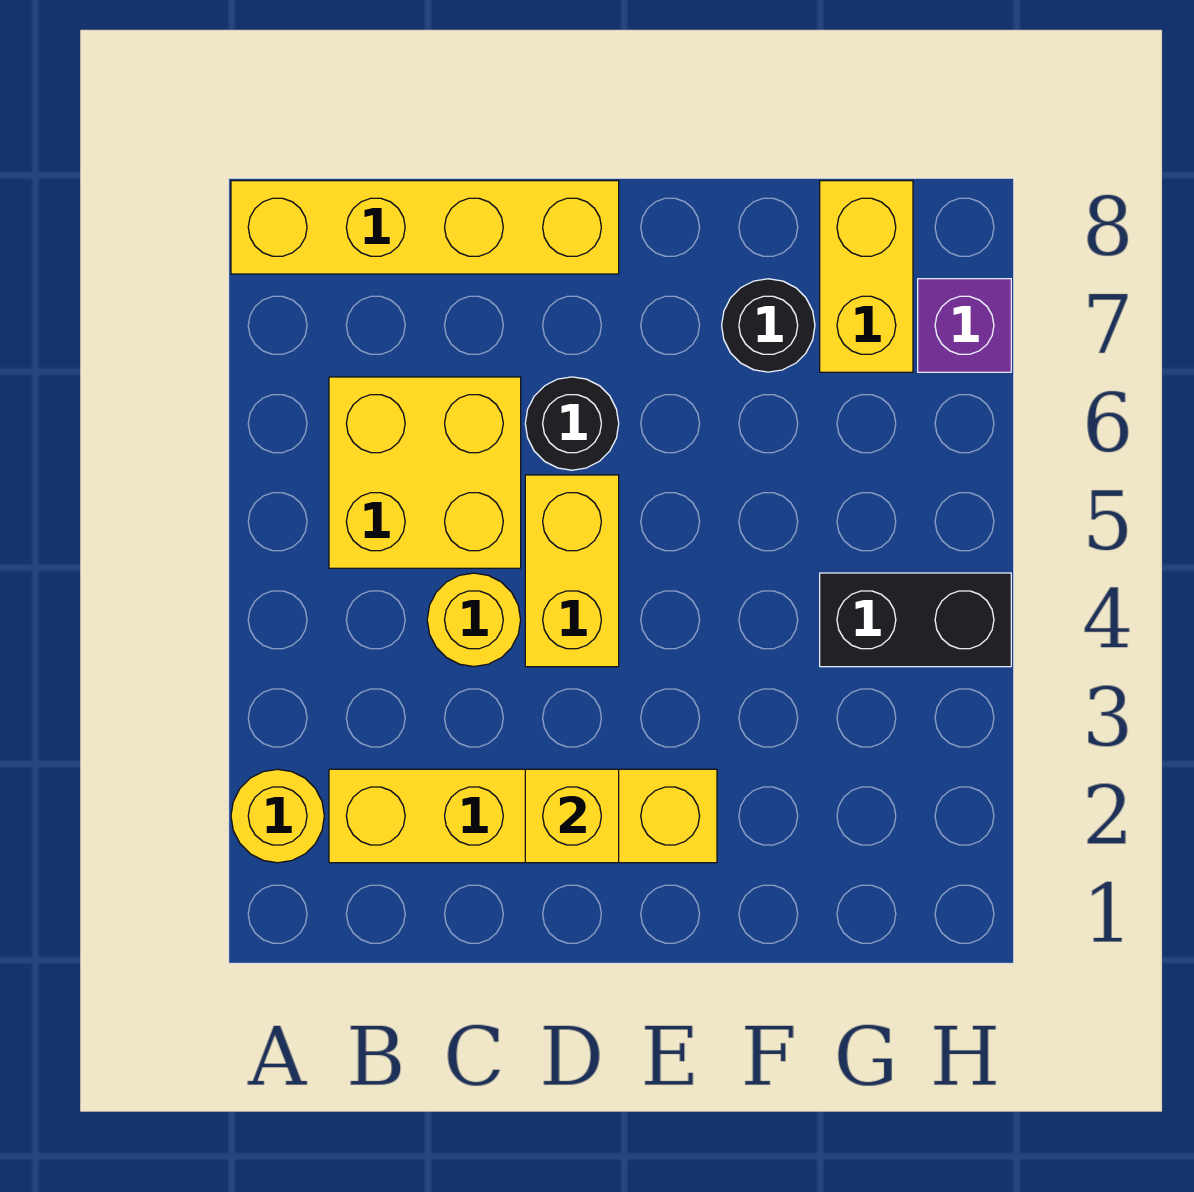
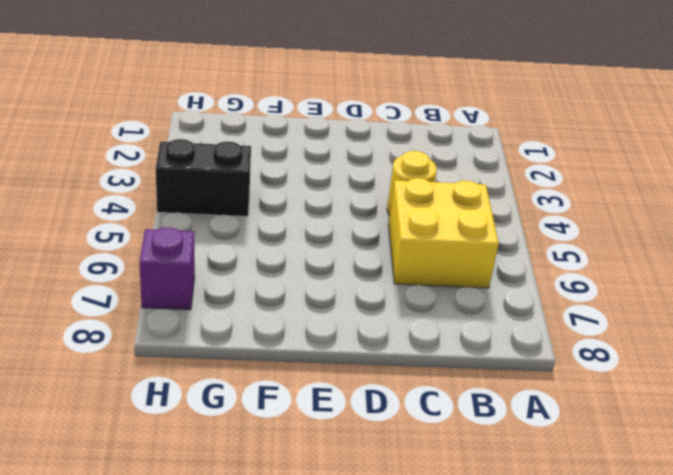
none -> yellow round brick A2 level 1
none -> yellow brick A8:D8 level 1
none -> yellow brick B2:E2 level 1

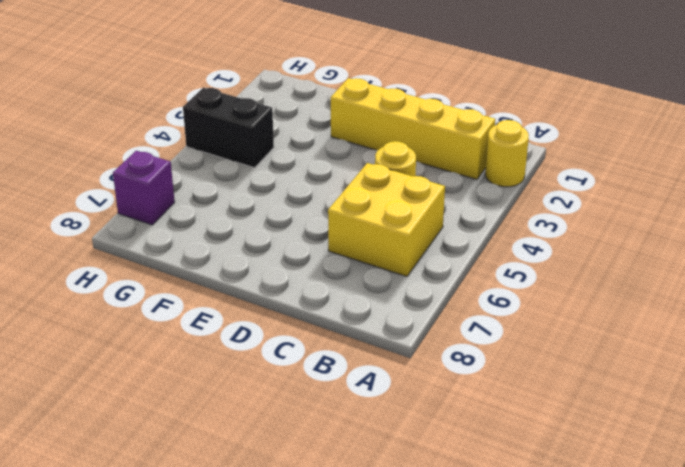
none -> yellow brick A8:D8 level 1
none -> yellow brick D4:D5 level 1
none -> black round brick D6 level 1

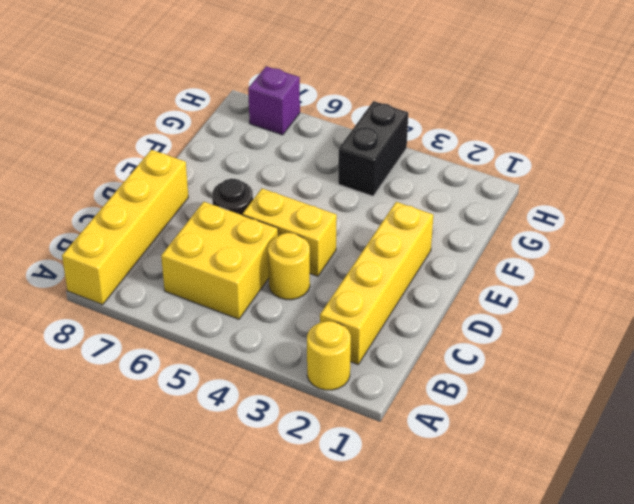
none -> black round brick F7 level 1
none -> yellow brick G7:G8 level 1
none -> yellow brick D2 level 2

